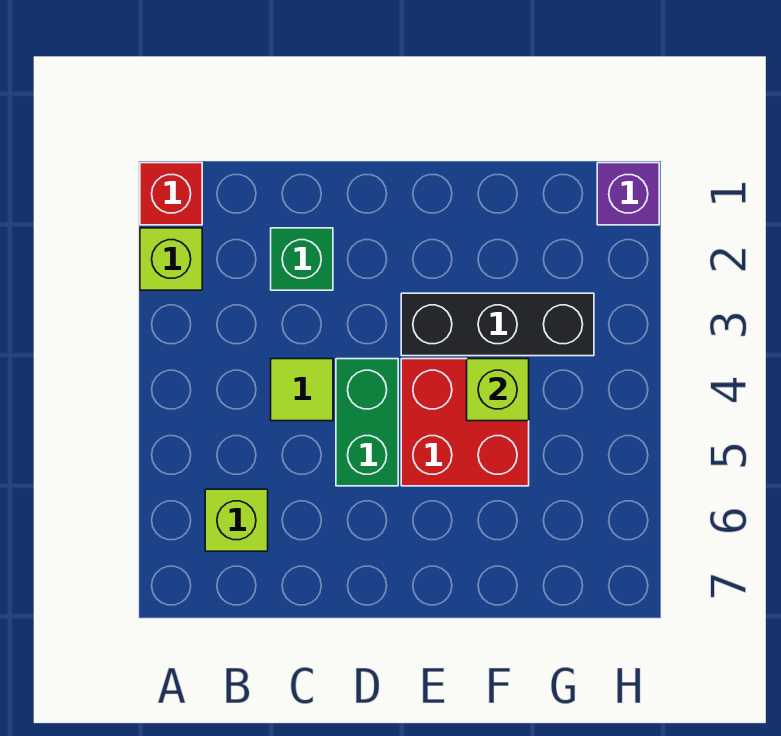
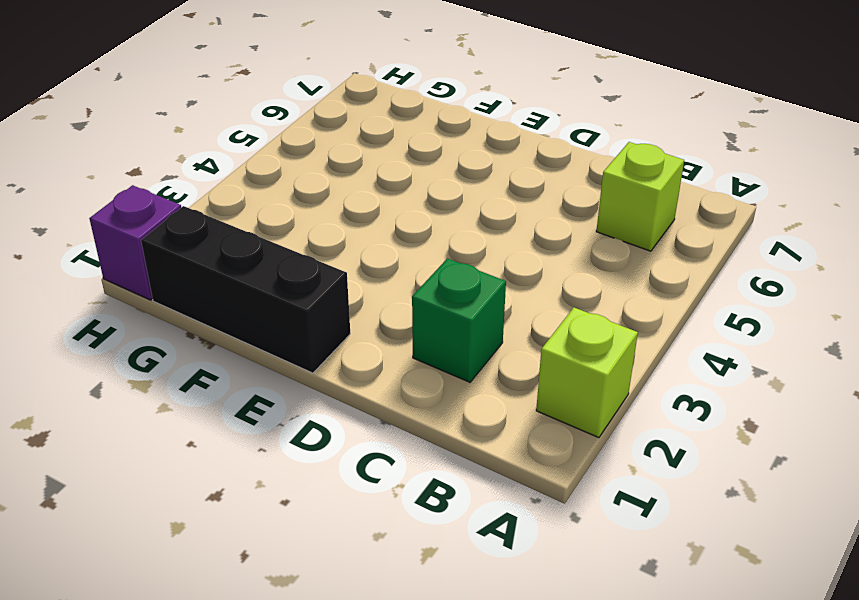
black brick E1:G1 level 1 -> black brick E3:G3 level 1
none -> red brick A1 level 1
none -> lime tile C4 level 1

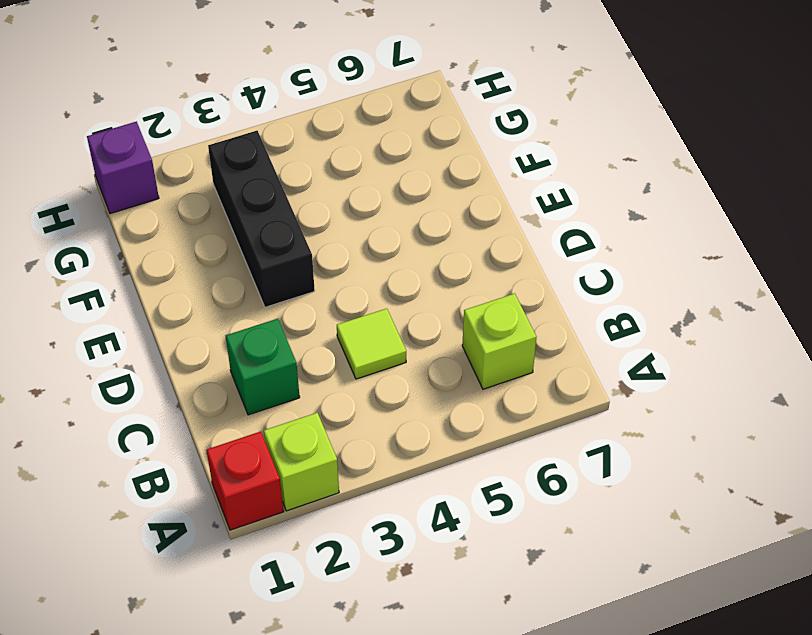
none -> green brick D4:D5 level 1
none -> red brick E4:F5 level 1

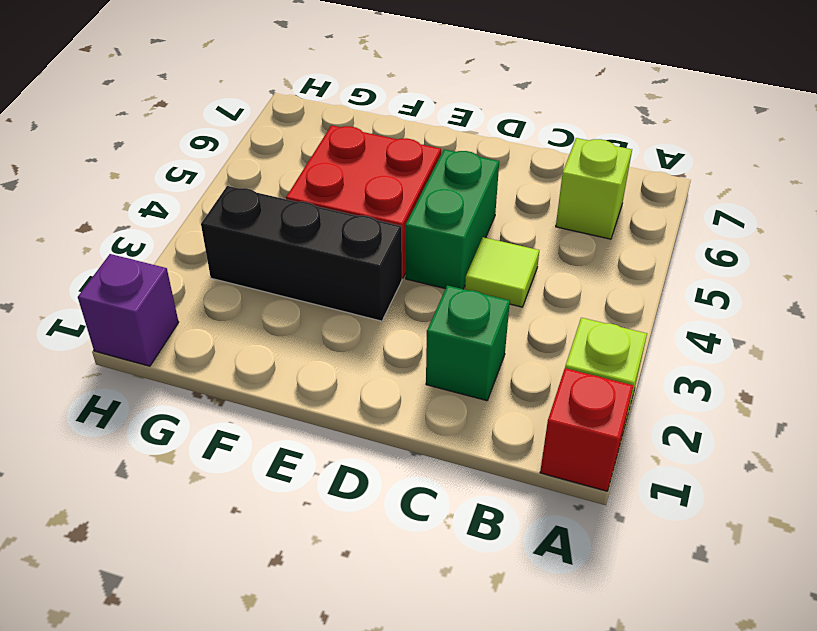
none -> lime brick F4 level 2

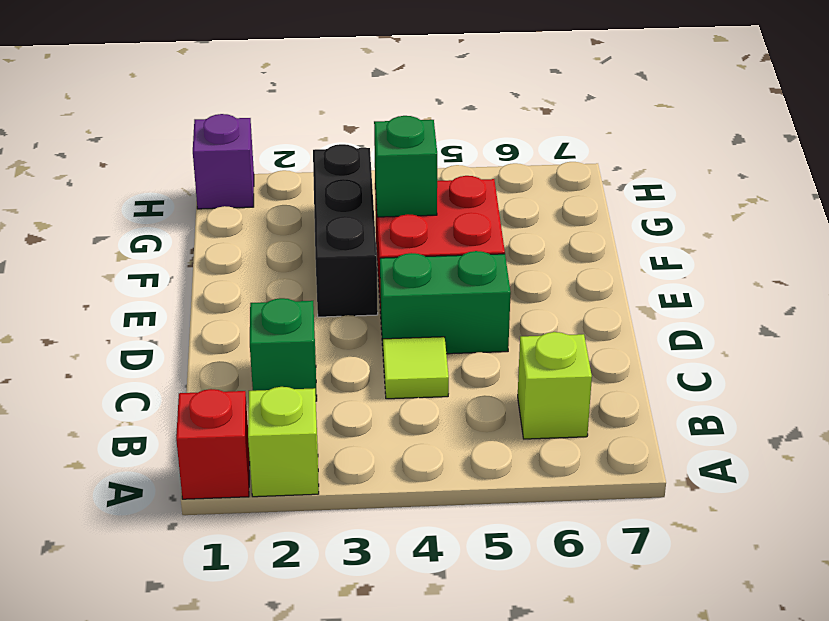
green brick F4 level 2 -> lime brick F4 level 2

